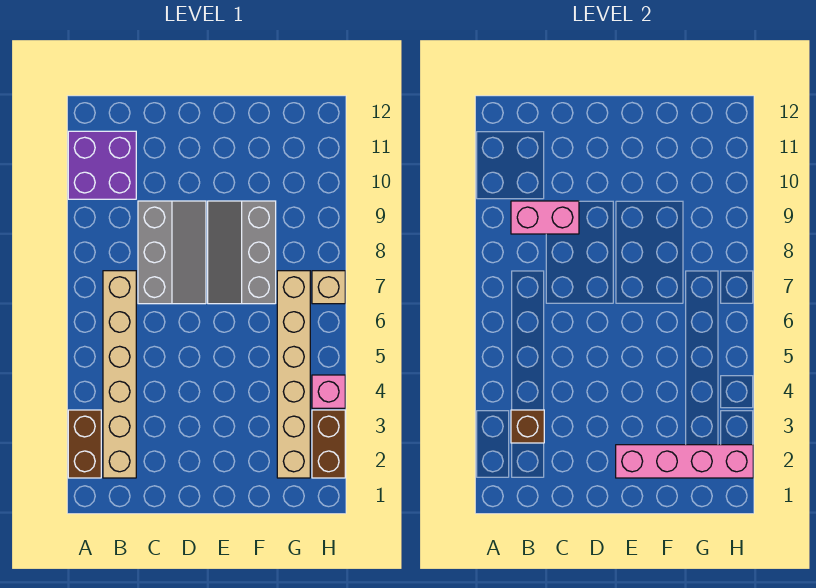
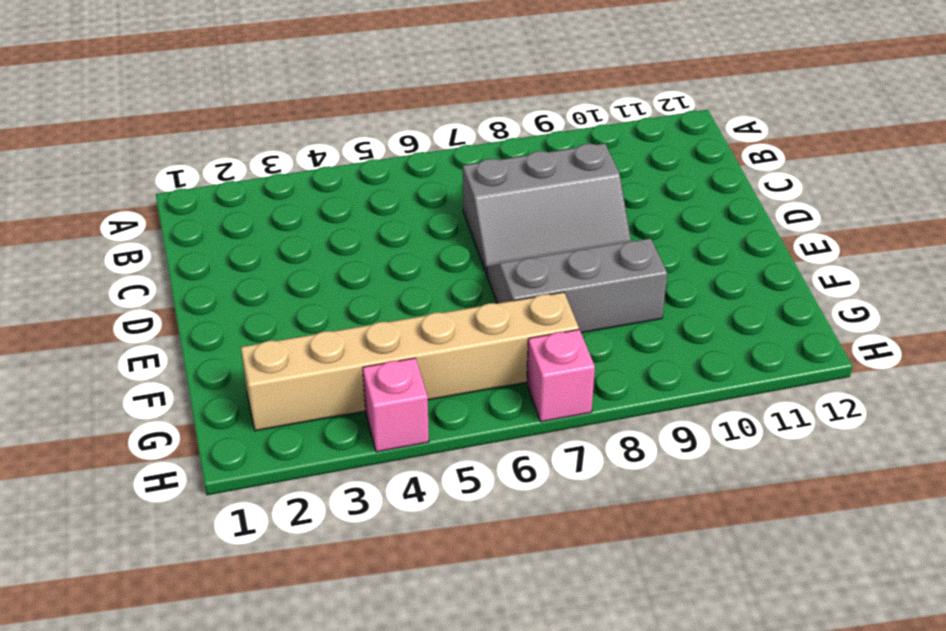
pink brick H7 level 1 -> tan brick H7 level 1
none -> brown brick A2:A3 level 1
none -> purple brick A10:B11 level 1
none -> tan brick B2:B7 level 1

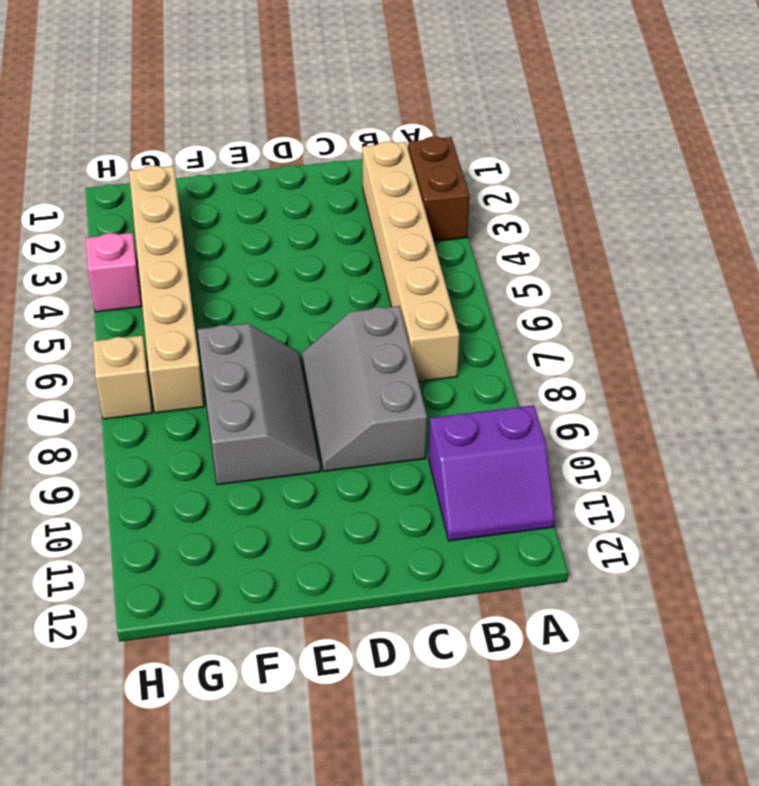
purple slope A10:B11 level 1 top 10 -> purple brick A10:B11 level 1
none -> brown brick H2:H3 level 1
none -> brown brick B3 level 2
none -> pink brick B9:C9 level 2

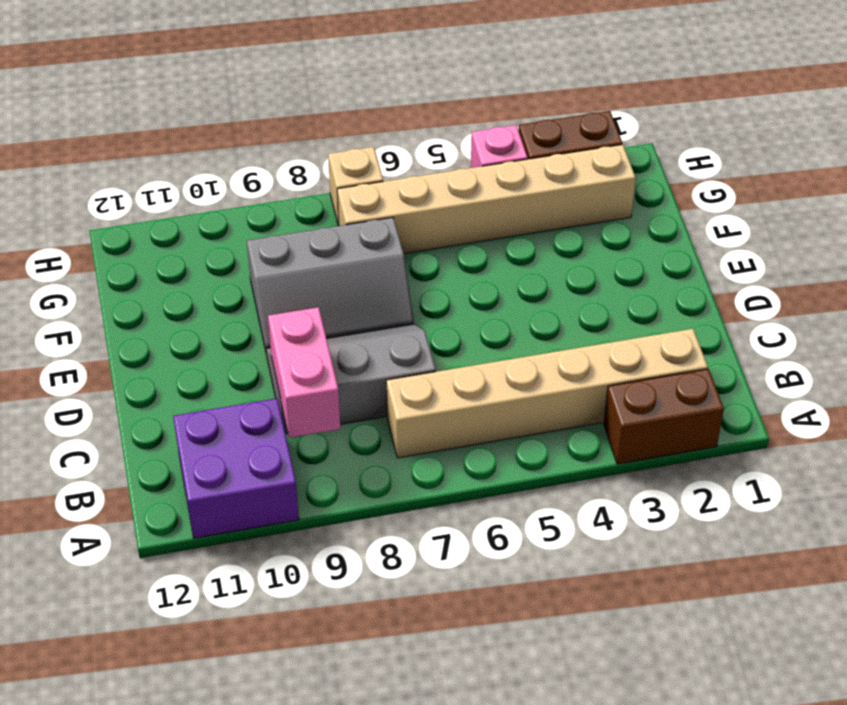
none -> brown brick B3 level 2
none -> pink brick E2:H2 level 2

